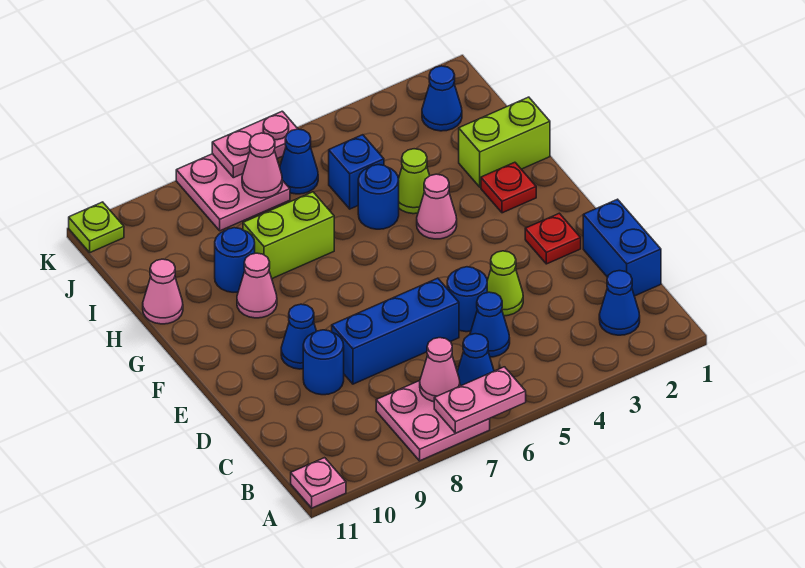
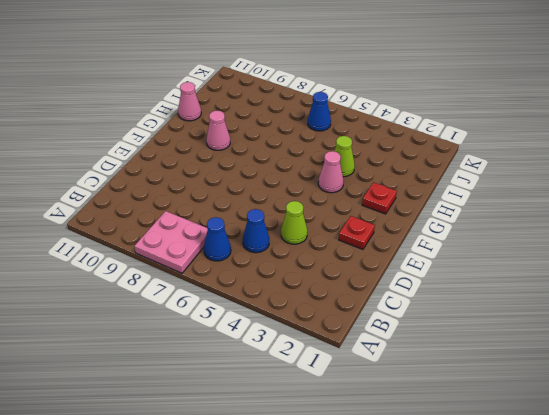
none -> pink plate A11 level 1
none -> blue cone B2 level 1
none -> blue brick C1:D1 level 1
none -> blue round brick D5 level 1

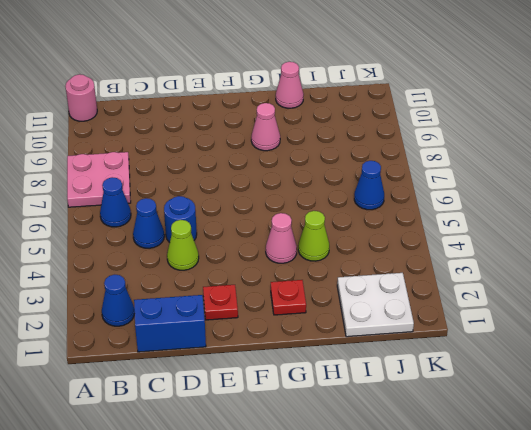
pink round brick A11 level 1 -> pink plate A11 level 1
white plate I1:J2 level 1 -> blue cone J2 level 1
none -> blue brick D6:D8 level 1
none -> blue round brick D9 level 1
none -> blue cone E9 level 1
none -> lime brick H1:H2 level 1

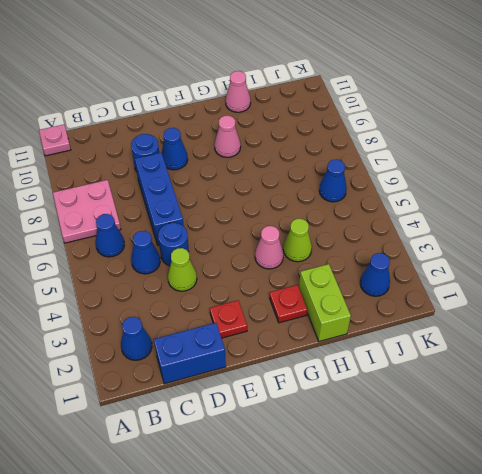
none -> blue round brick H5 level 1
none -> lime brick H7:H8 level 1
none -> blue round brick H9 level 1
none -> blue brick I5 level 1

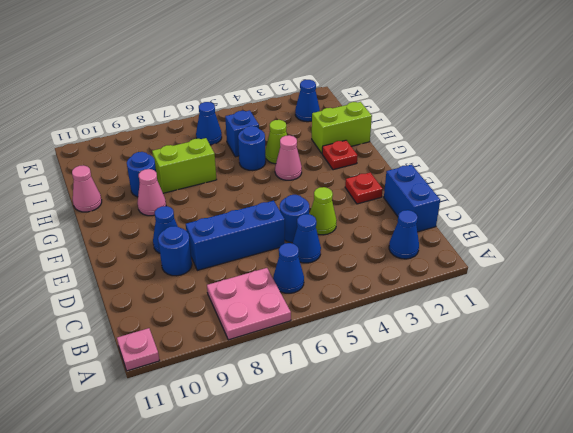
none -> pink plate J7:K8 level 1
none -> lime plate K11 level 1
none -> pink plate A6:A7 level 2
none -> pink cone B7 level 2

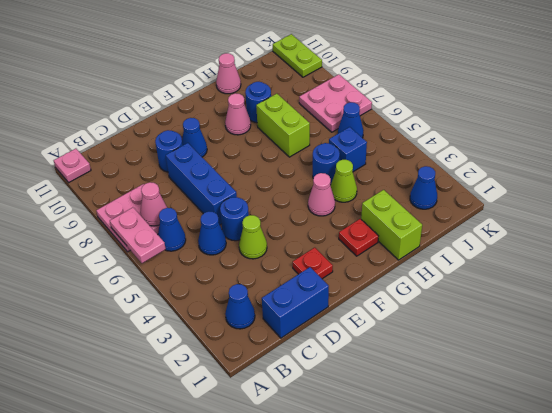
lime plate K10:K11 level 1 -> lime plate K11 level 1
none -> pink cone J7 level 2
none -> pink plate K6:K7 level 2

